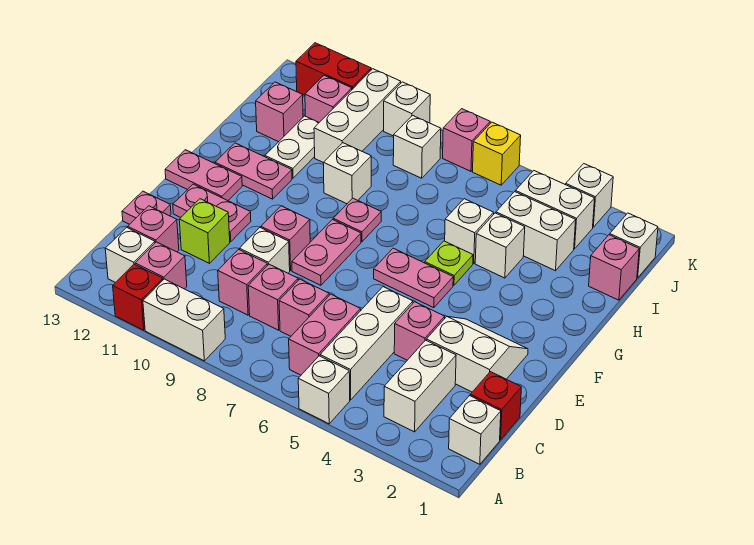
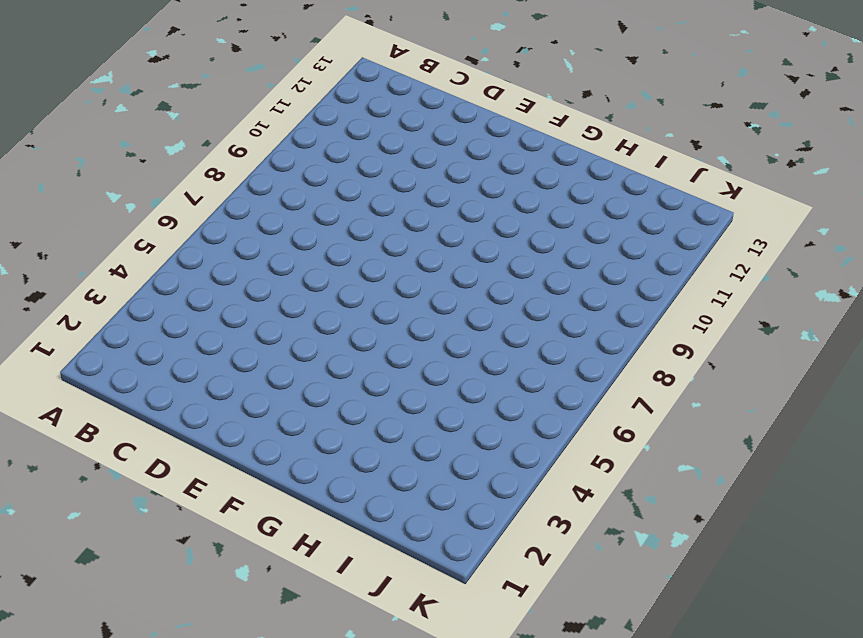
none -> white brick A5 level 1
none -> white brick A9:A10 level 1
none -> red brick A11 level 1
none -> white brick B1 level 1

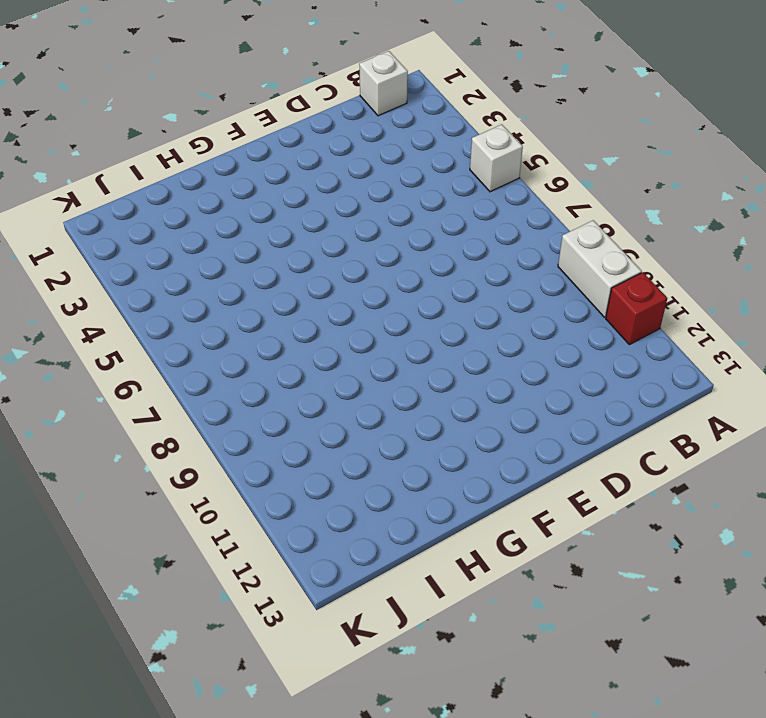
none -> white brick B3:C3 level 1
none -> white brick B5:D5 level 1
none -> pink brick B6:C6 level 1
none -> pink brick B11 level 1

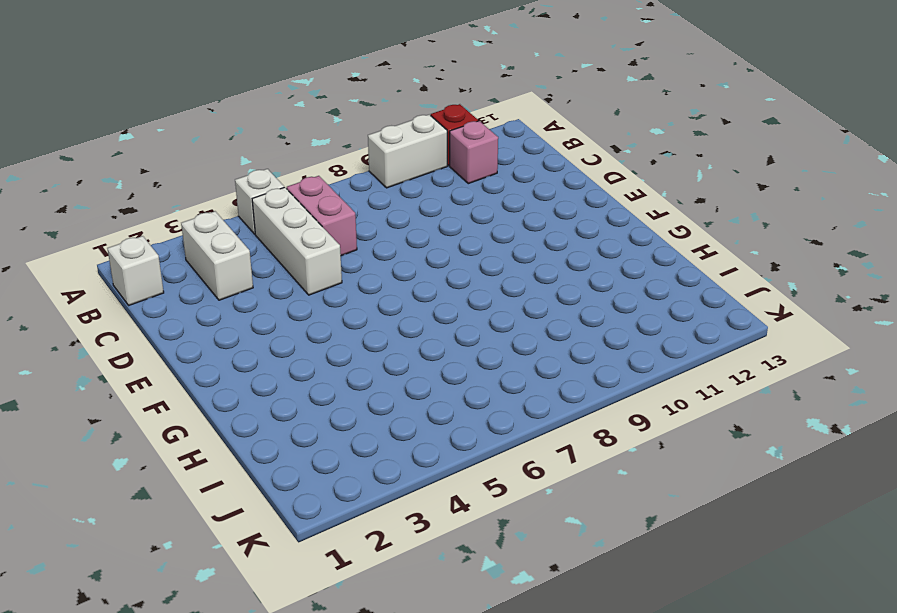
none -> white brick B12 level 1
none -> red brick C1 level 1
none -> pink brick C7 level 1
none -> pink brick C8 level 1

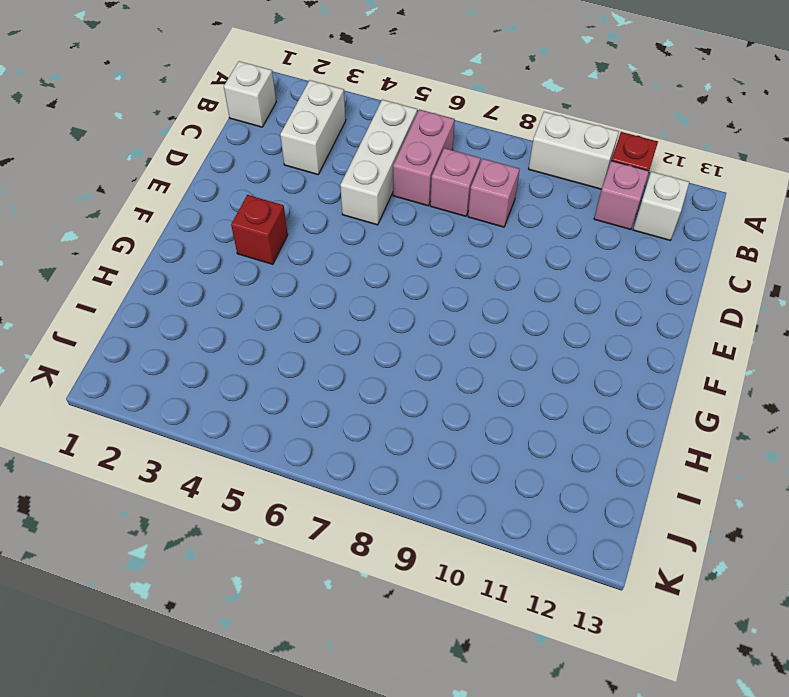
red brick F3 level 1 -> red brick C1 level 1
none -> white brick A5 level 1
none -> pink brick C9 level 1
none -> pink brick C12 level 1
none -> white slope D2:E3 level 1 top D

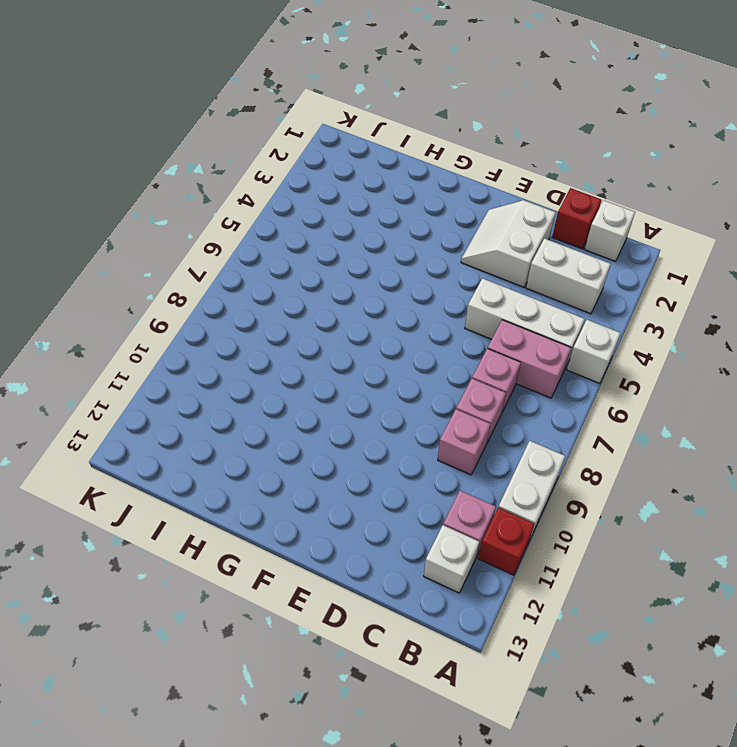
none -> pink brick C12 level 1
none -> pink brick D4 level 1
none -> white brick D9 level 1
none -> lime brick D11 level 1

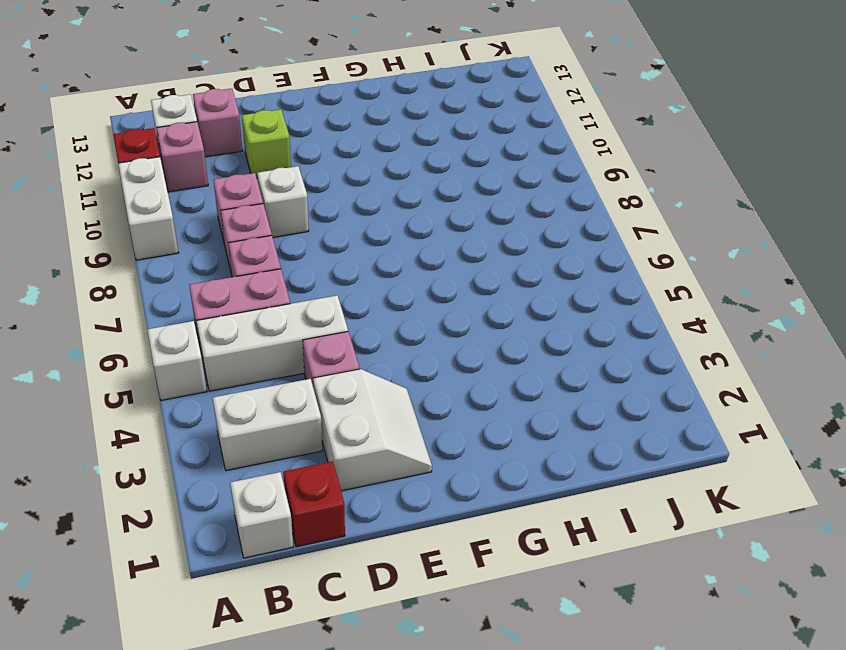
none -> pink plate D13 level 1
none -> pink plate E8:F8 level 1
none -> pink brick E9 level 1
none -> pink plate E11:E12 level 1

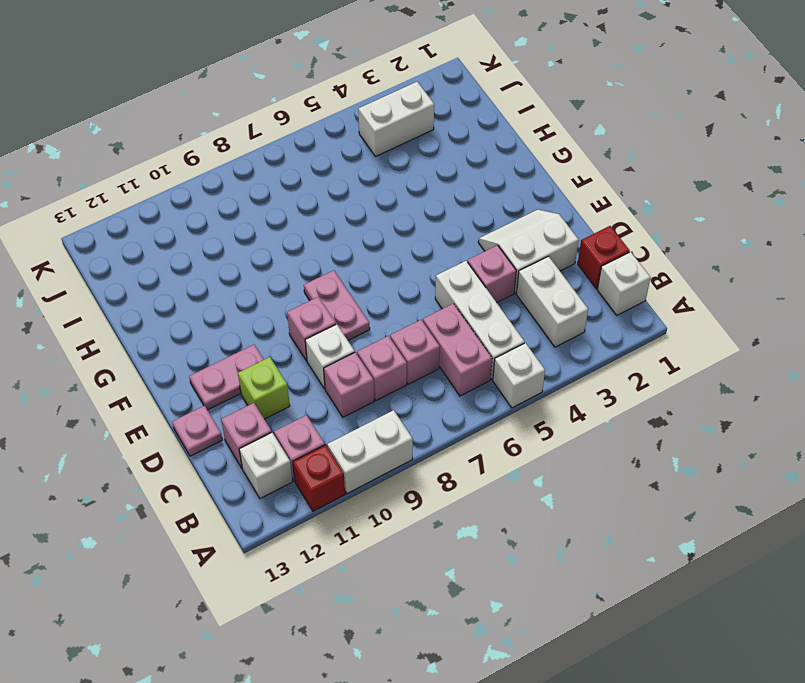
none -> pink plate F5:F6 level 1
none -> pink plate F12:F13 level 1
none -> lime plate G5 level 1
none -> pink plate G8 level 1

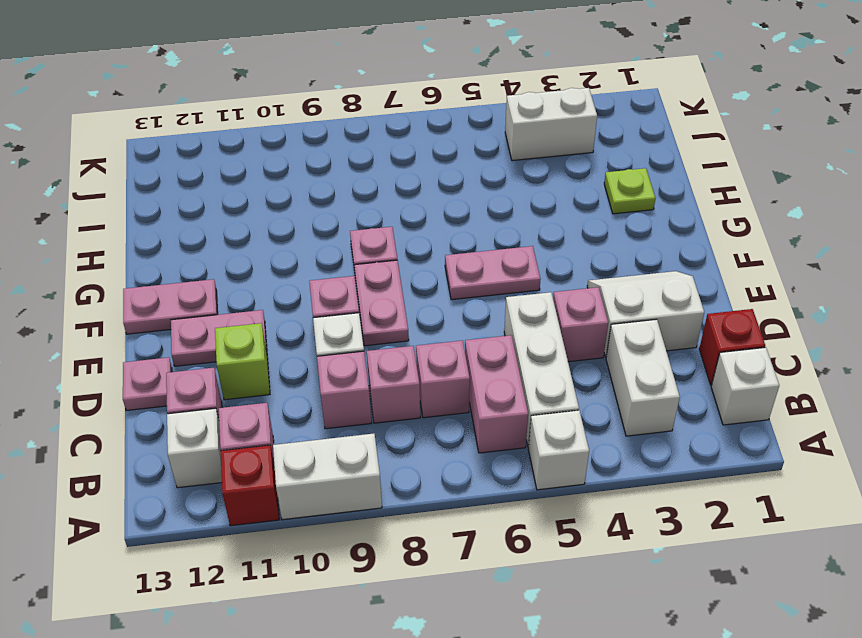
lime plate H2 level 1 -> lime plate G5 level 1
none -> pink plate G11:G12 level 1
none -> white brick H4 level 1
none -> white brick H5 level 1
none -> white brick H9 level 1

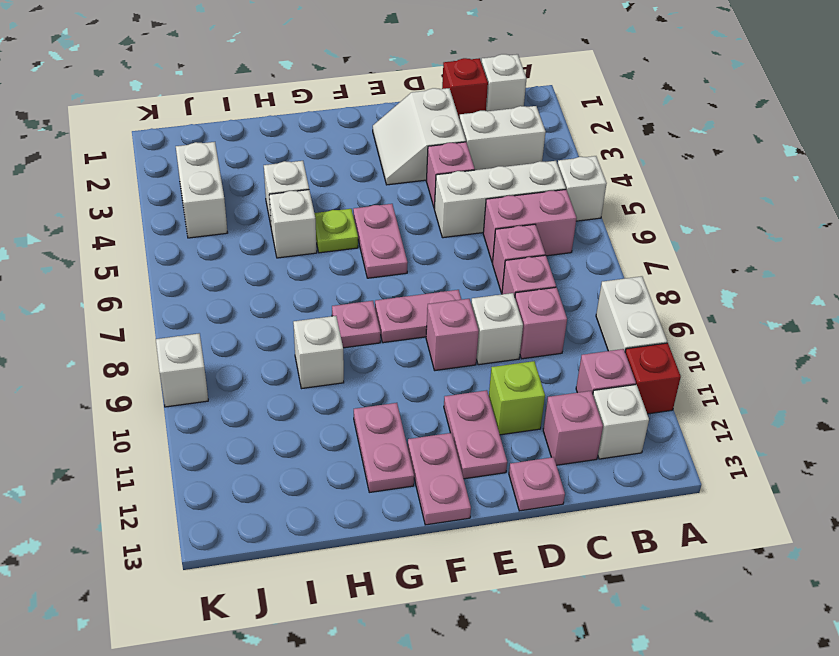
none -> white plate H11:I11 level 1
none -> pink brick I1 level 1
none -> white brick I3:I4 level 1
none -> white brick I10:K10 level 1

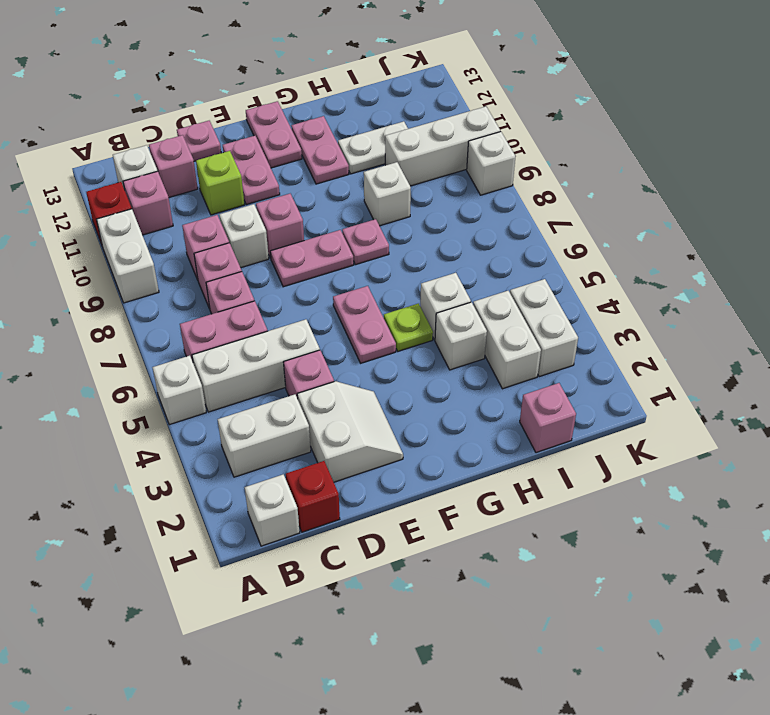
none -> pink brick I12 level 1
none -> white brick J1 level 1
none -> white brick J8 level 1
none -> pink brick J11 level 1

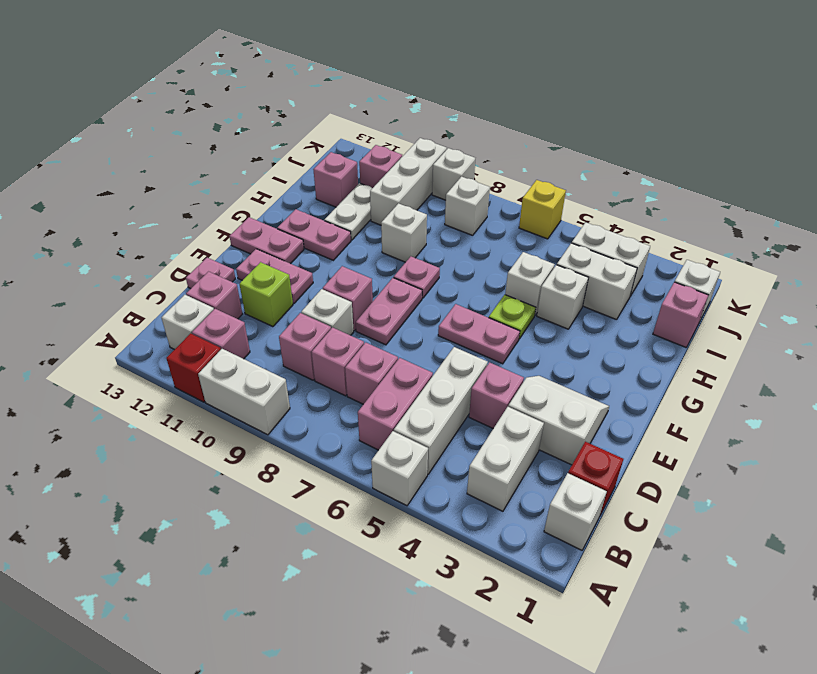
none -> white brick K3 level 1
none -> pink brick K7 level 1
none -> red brick K11:K12 level 1

